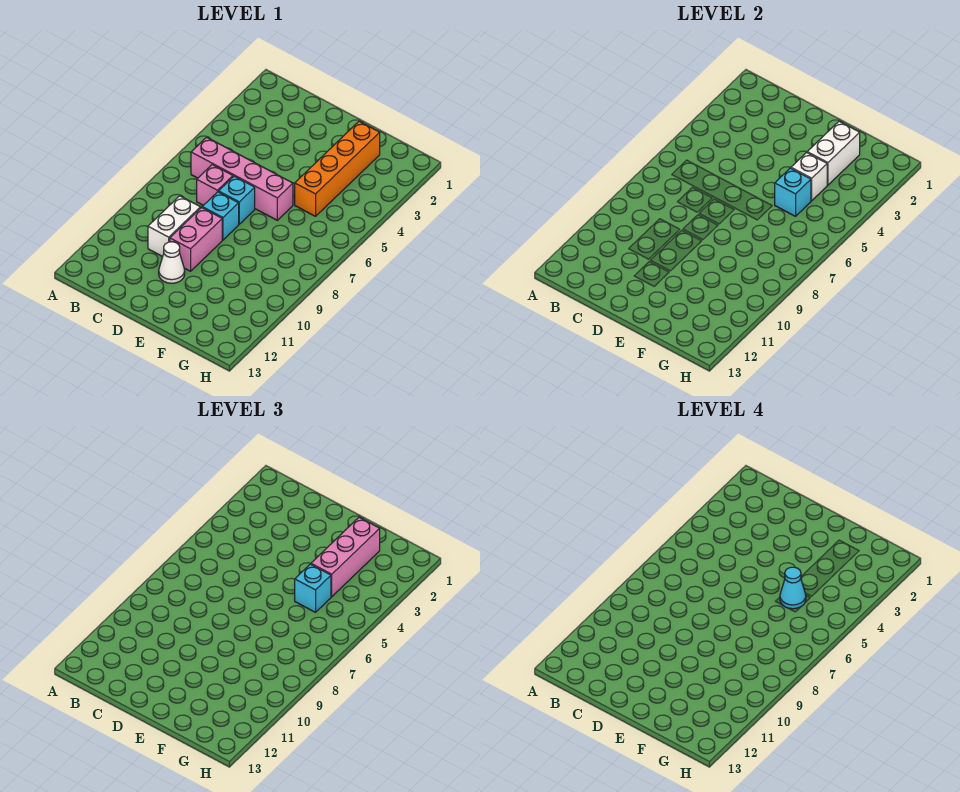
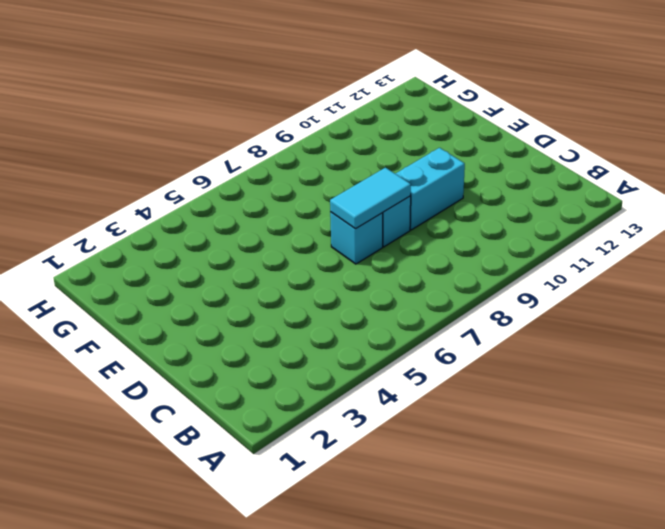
cyan tile D7:D8 level 2 -> none
cyan brick D9:D10 level 1 -> pink brick D9:D10 level 1
none -> pink brick B6:E6 level 1
none -> pink brick C7 level 1
none -> white brick C9:C10 level 1

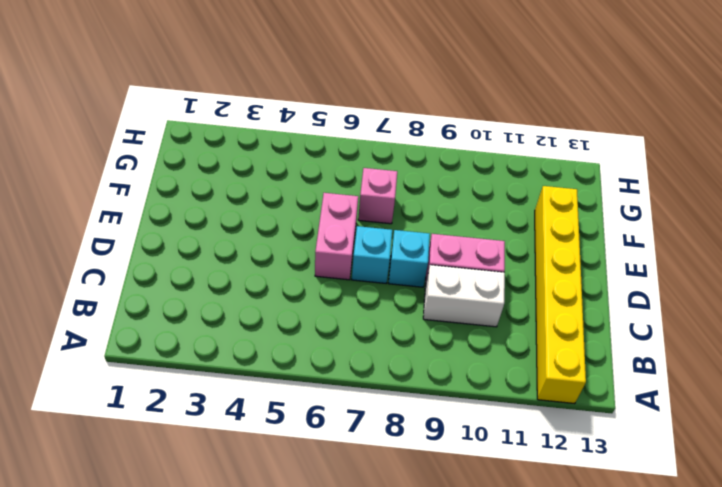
yellow brick A12:F12 level 1 -> none
pink brick D6:E6 level 1 -> pink brick B6:E6 level 1
pink brick F7 level 1 -> pink brick C7 level 1
none -> white cone D11 level 1
none -> orange brick F2:F5 level 1
none -> white brick F2:F3 level 2

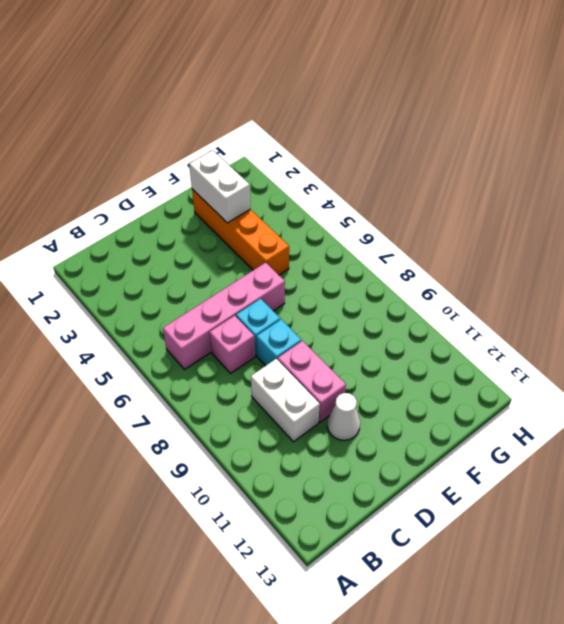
none -> white brick F4 level 2
none -> cyan brick F5 level 2
none -> pink brick F2:F4 level 3

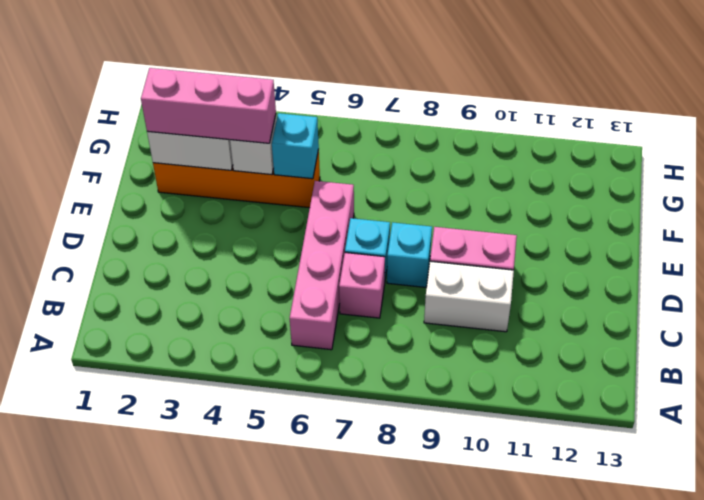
none -> white cone D11 level 1
none -> cyan brick F5 level 3
none -> cyan cone F5 level 4

